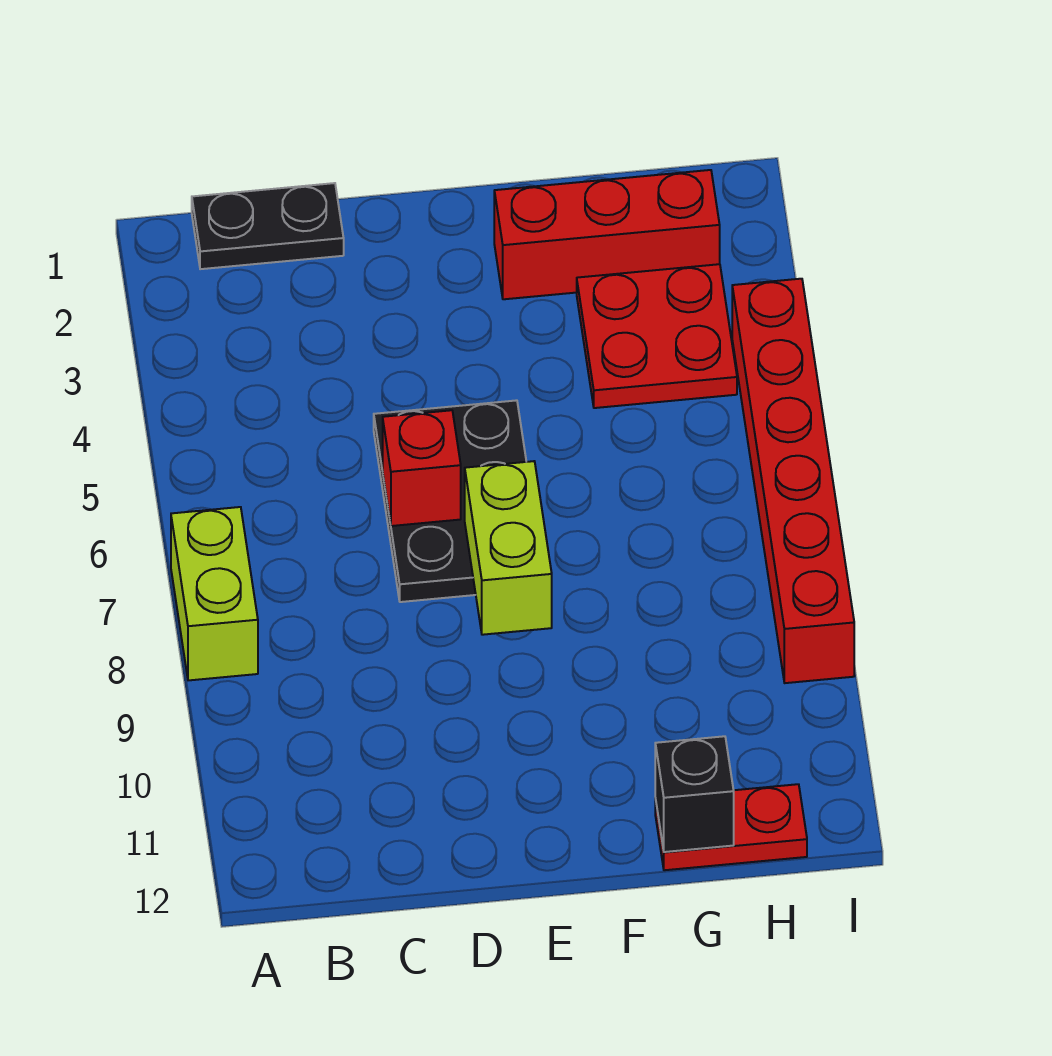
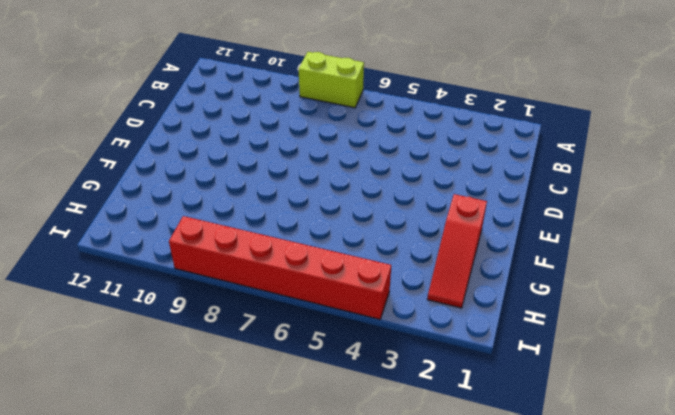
red slope F2:H2 level 1 top F -> red brick F2:H2 level 1
none -> black plate B1:C1 level 1
none -> black plate D5:E7 level 1

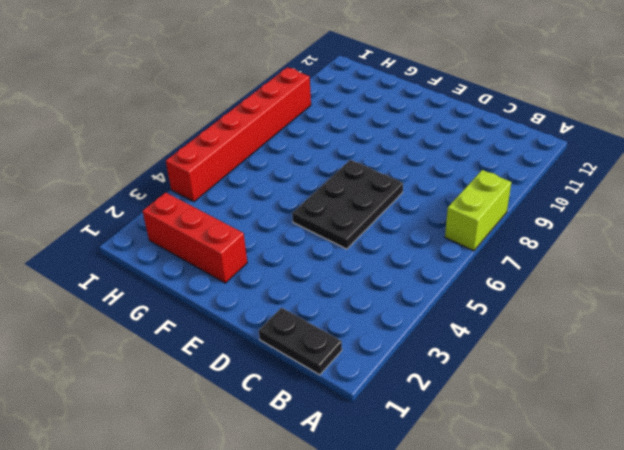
none -> red plate G3:H4 level 1
none -> red plate G12:H12 level 1

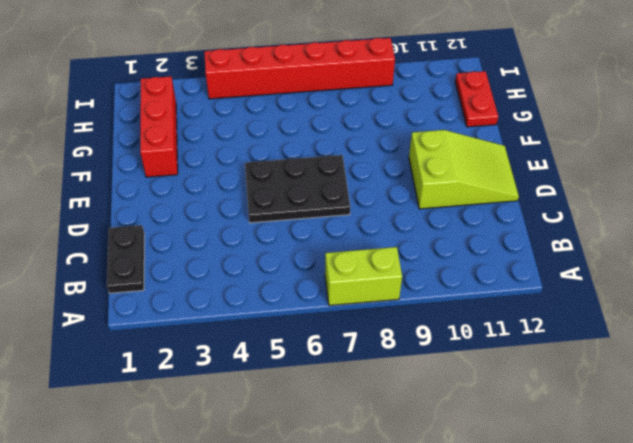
lime slope D10:E12 level 1 top 10 -> none
none -> red plate G3:H4 level 1
none -> red brick D6 level 2

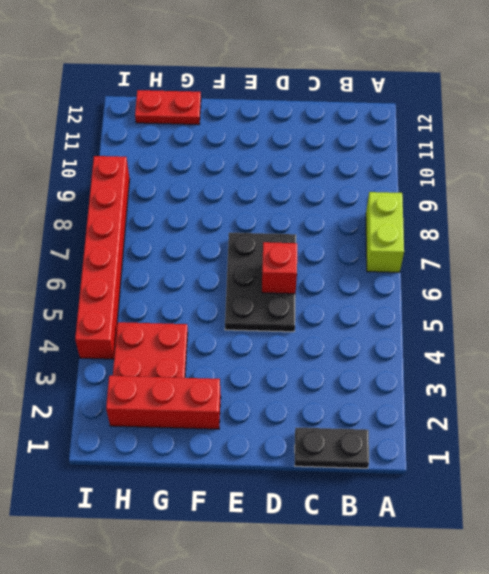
none -> lime brick E7:E8 level 2
none -> black brick G12 level 2

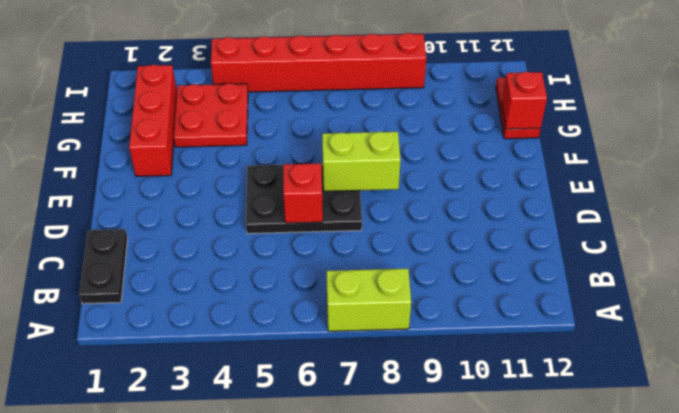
red brick G12 level 2 -> black brick G12 level 2

